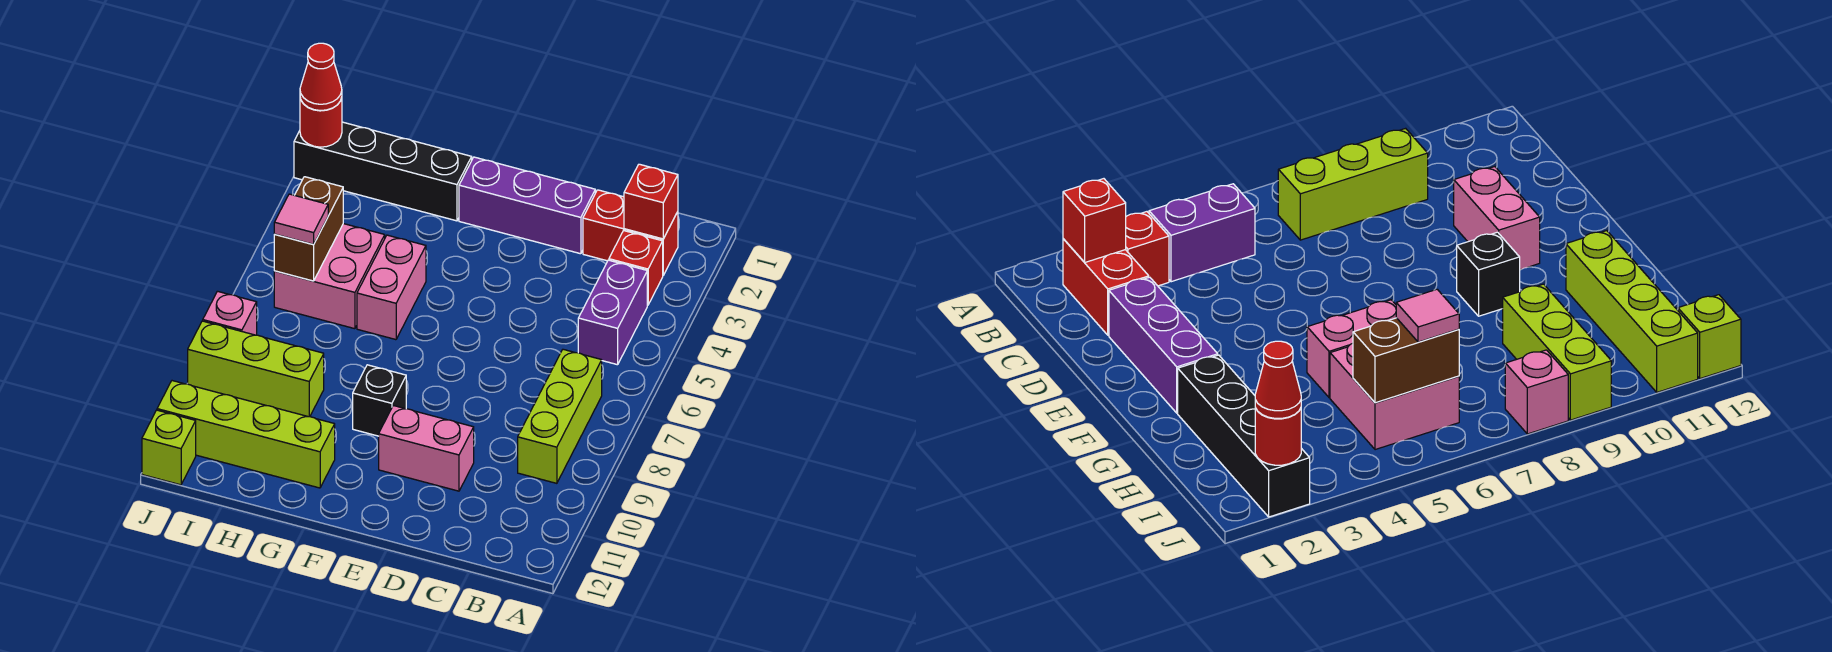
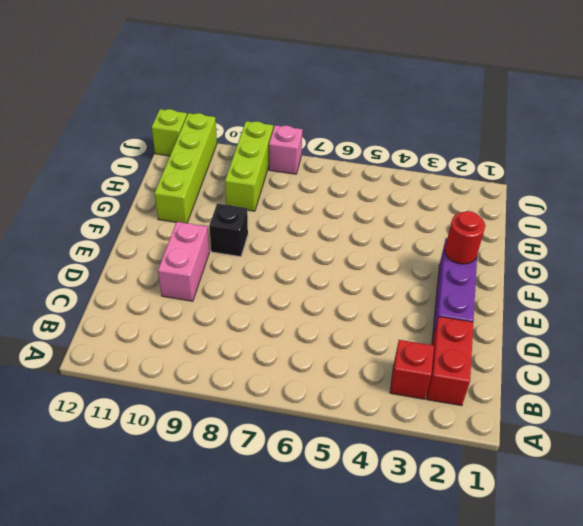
red round brick F2 level 2 -> red round brick J2 level 2
none -> purple brick B4:B5 level 1
none -> lime brick B7:B9 level 1
none -> black brick G2:J2 level 1

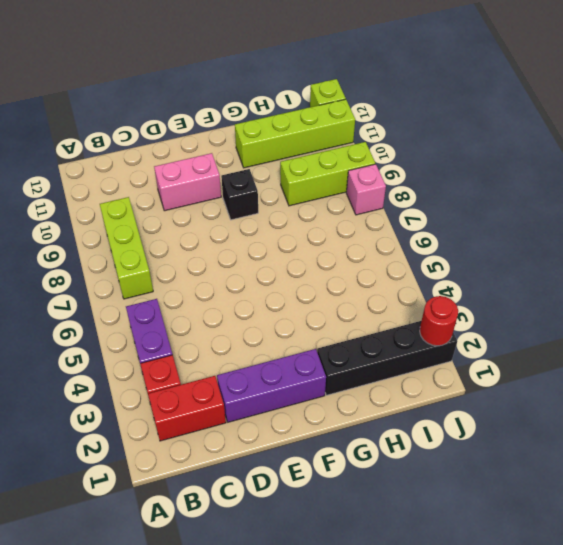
none -> pink brick G5:G6 level 1
none -> pink brick H5:I6 level 1
none -> red brick B2 level 2

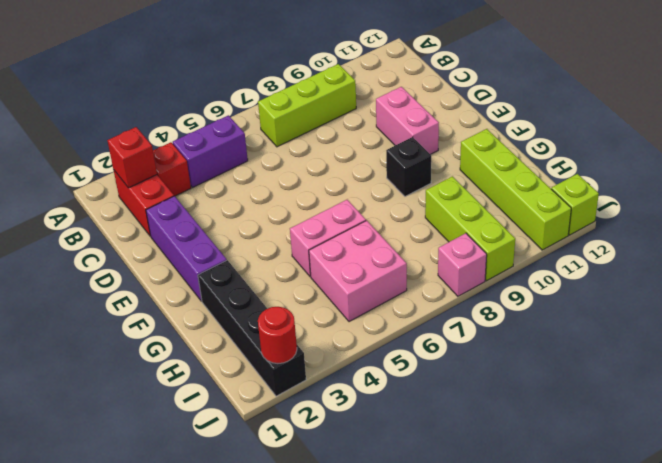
none -> brown brick I5:I6 level 2
none -> pink tile I6 level 3
none -> red cone J2 level 3

